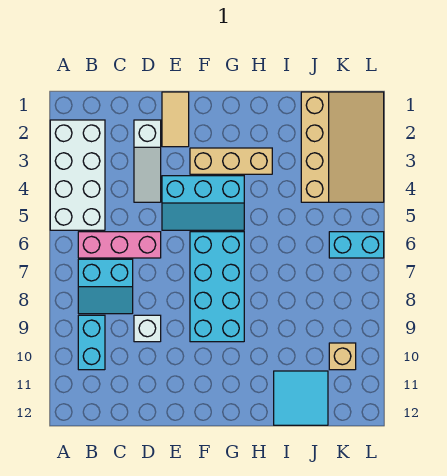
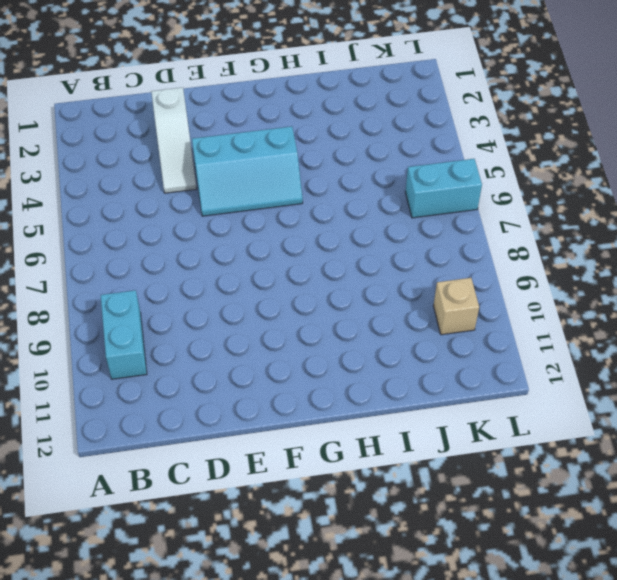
none -> white brick A2:B5 level 1
none -> pink brick B6:D6 level 1
none -> cyan slope B7:C8 level 1 top 7

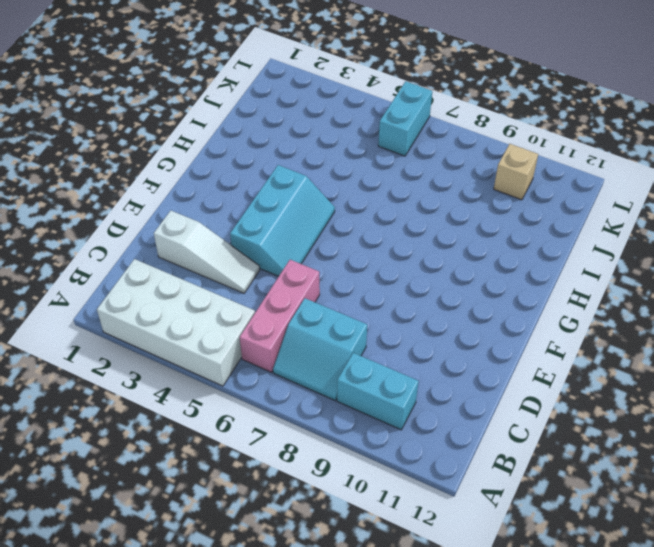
cyan slope B7:C8 level 1 top C -> cyan slope B7:C8 level 1 top 7
none -> white brick D9 level 1
none -> tan tile E1:E2 level 1
none -> tan brick F3:H3 level 1

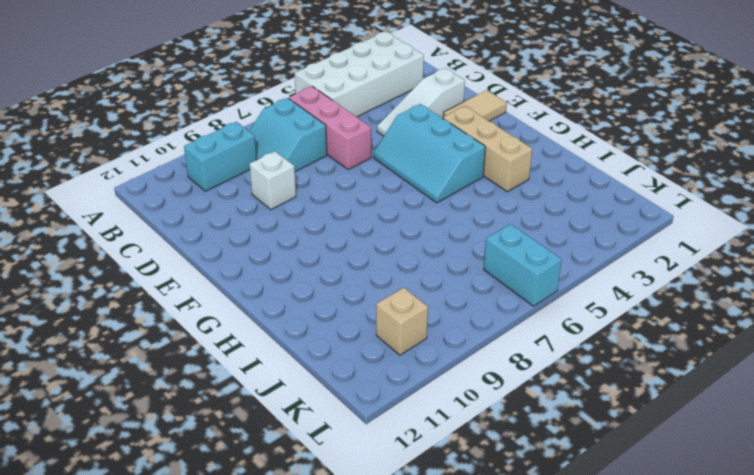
none -> cyan brick F6:G9 level 1
none -> cyan tile I11:J12 level 1
none -> tan slope J1:L4 level 1 top J

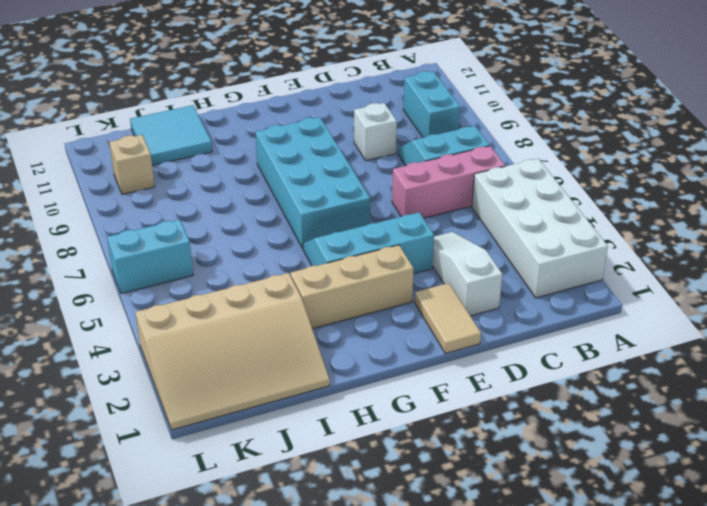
tan slope I1:L3 level 1 top 3 -> tan slope J1:L4 level 1 top J

